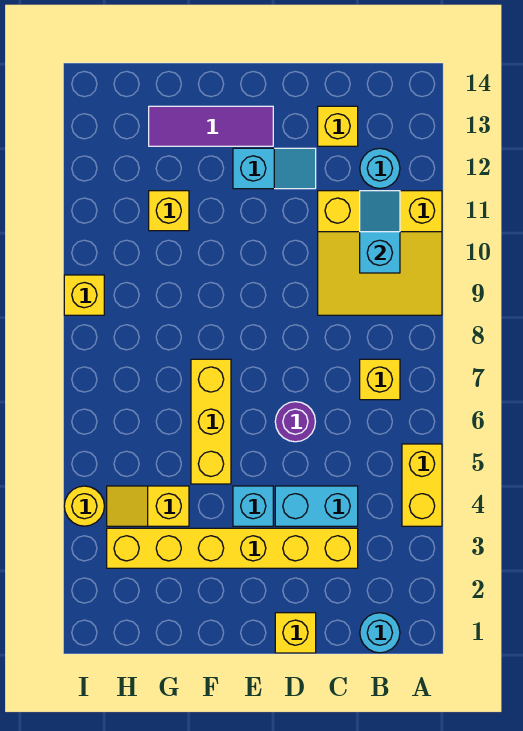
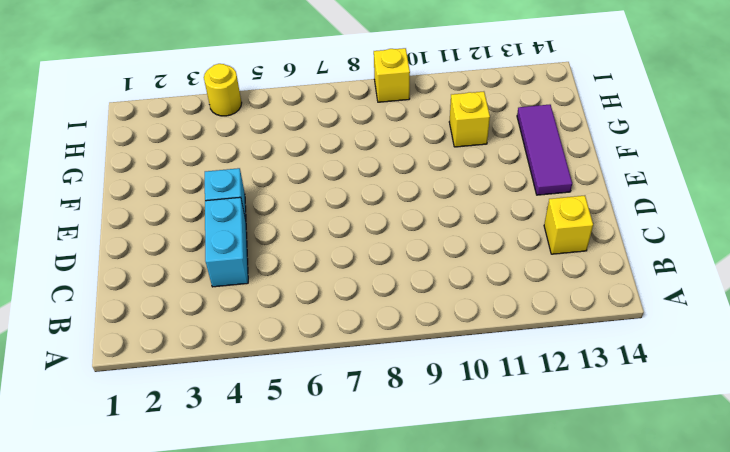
none -> yellow brick A4:A5 level 1
none -> yellow slope A9:C11 level 1 top 11
none -> cyan round brick B1 level 1

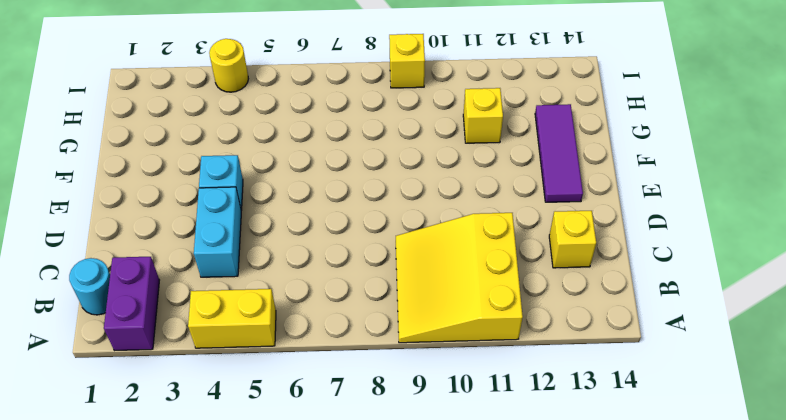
purple brick A2:B2 level 1 -> none
none -> yellow brick B7 level 1
none -> cyan round brick B12 level 1
none -> yellow brick C3:H3 level 1

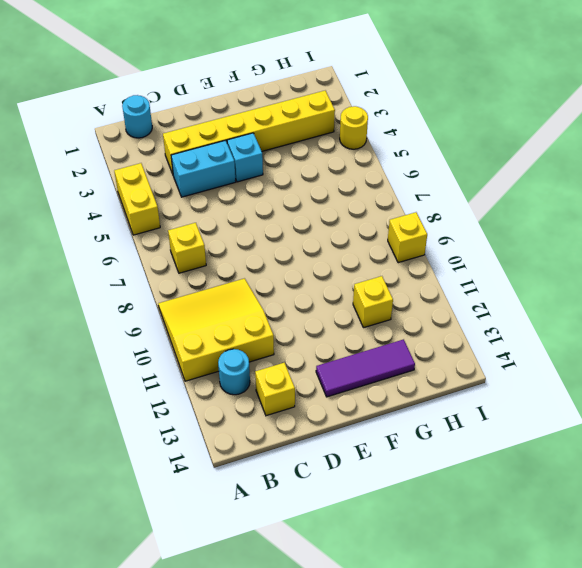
none -> yellow brick D1 level 1
none -> purple round brick D6 level 1
none -> cyan slope D12:E12 level 1 top E

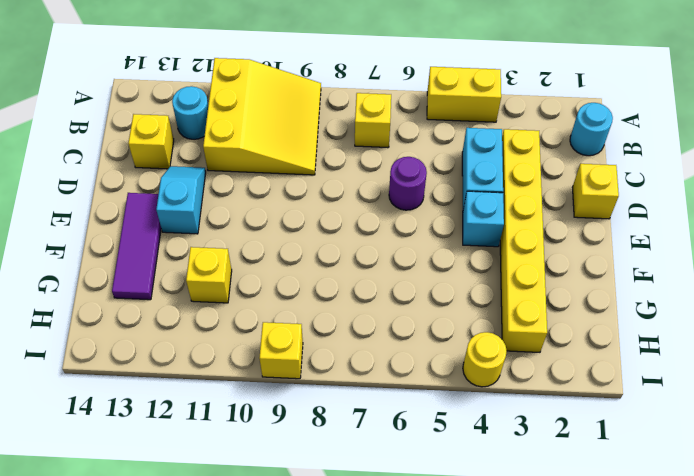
none -> yellow brick F5:F7 level 1
none -> yellow slope G4:H4 level 1 top G
none -> cyan slope B10:B11 level 2 top 10

